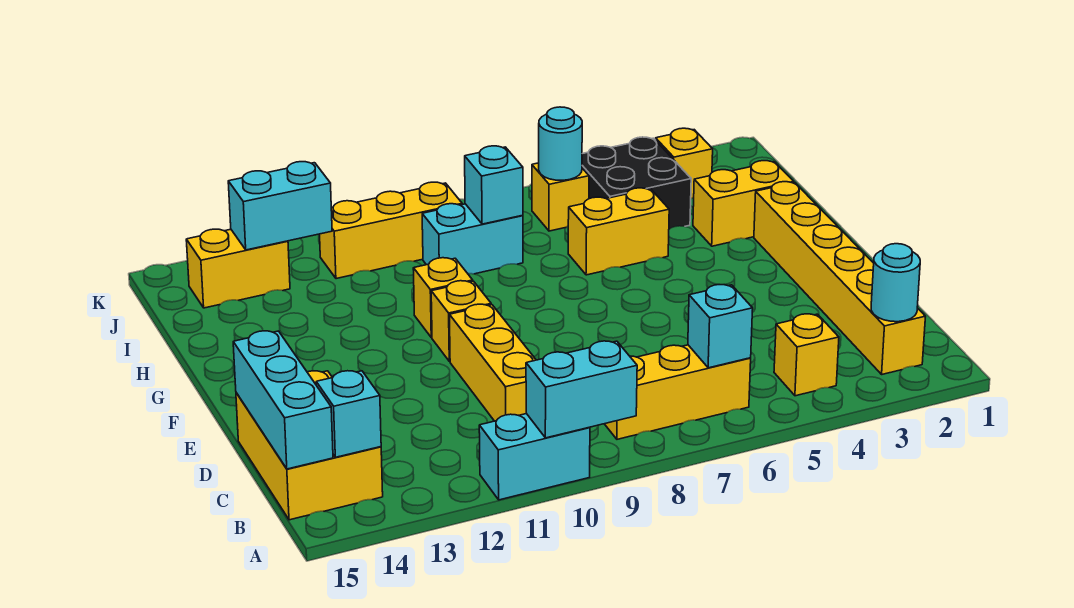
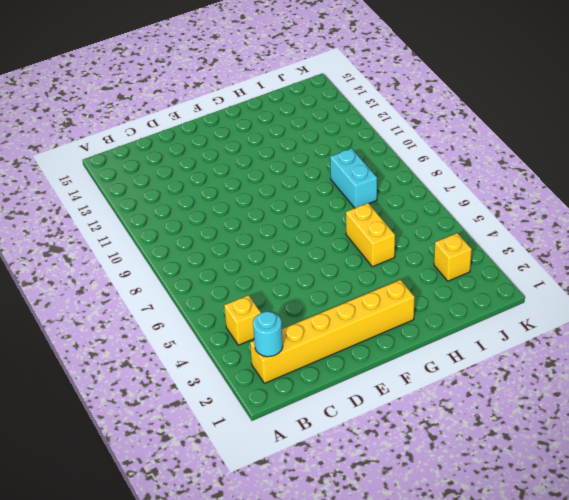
none -> cyan brick A10:A11 level 1
none -> yellow brick B6:B8 level 1
none -> yellow brick B14:D15 level 1

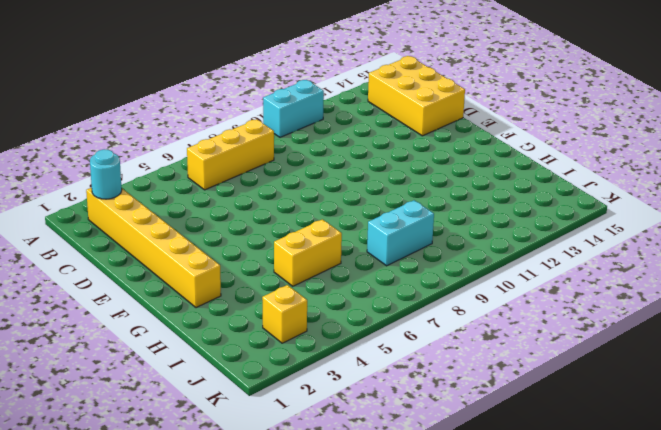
none -> yellow brick B4 level 1
none -> yellow brick C10:E10 level 1
none -> yellow brick F10 level 1

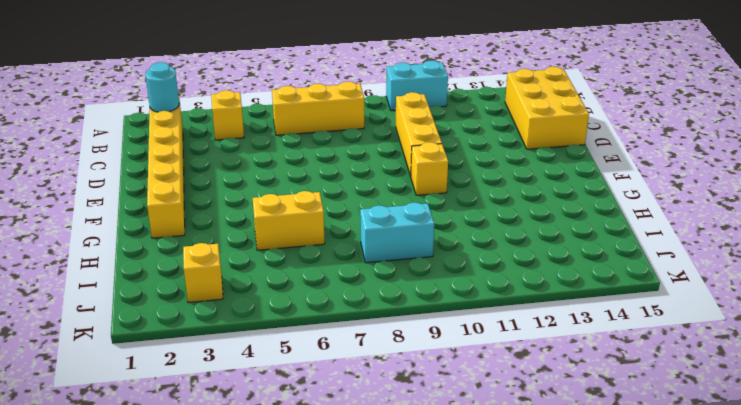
none -> yellow brick G10 level 1
none -> yellow brick H2:H3 level 1
none -> black brick I4:J5 level 1

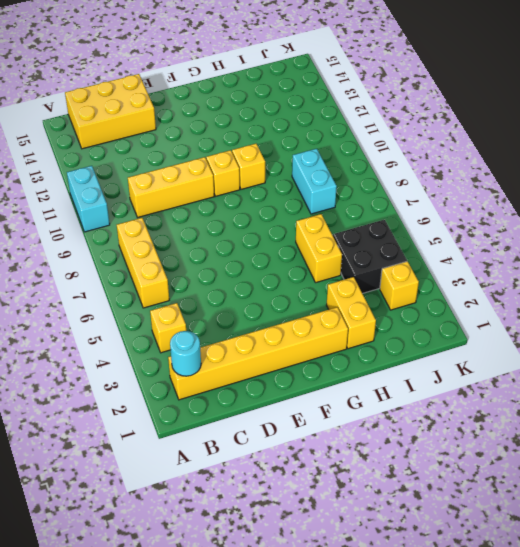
none -> yellow brick J6 level 1
none -> yellow brick J9:J11 level 1
none -> yellow brick J13:J14 level 1

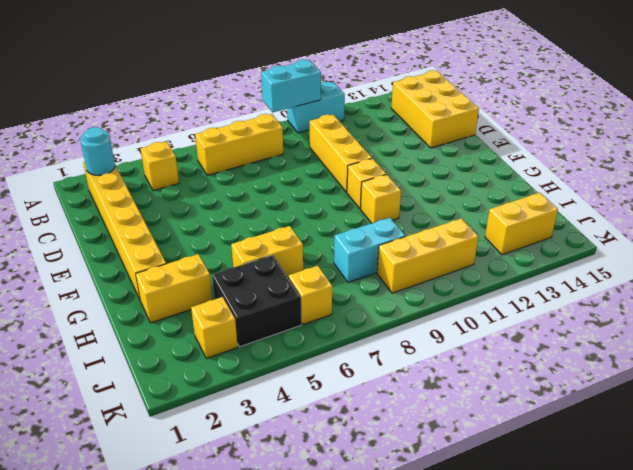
none -> cyan brick B6 level 2
none -> cyan brick B14 level 2
none -> cyan brick B15:D15 level 2

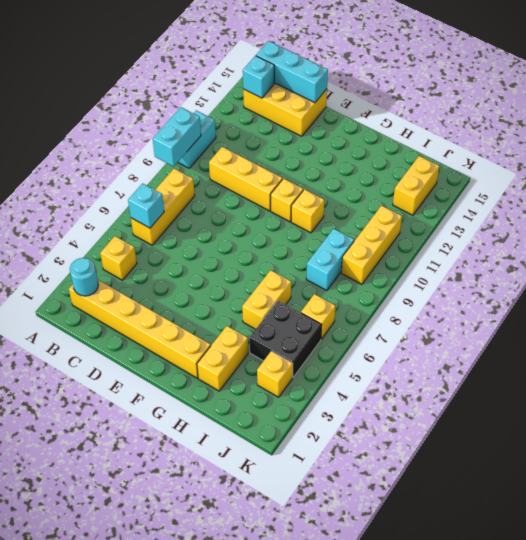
none -> cyan brick I8 level 2
none -> cyan round brick J6 level 2
none -> cyan brick J12:J13 level 2

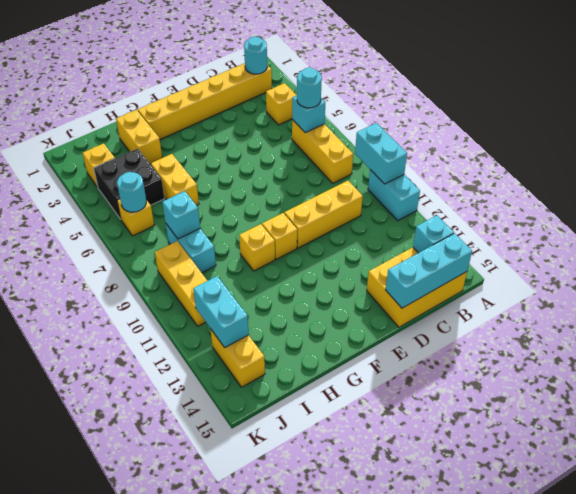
cyan round brick B6 level 3 -> none

